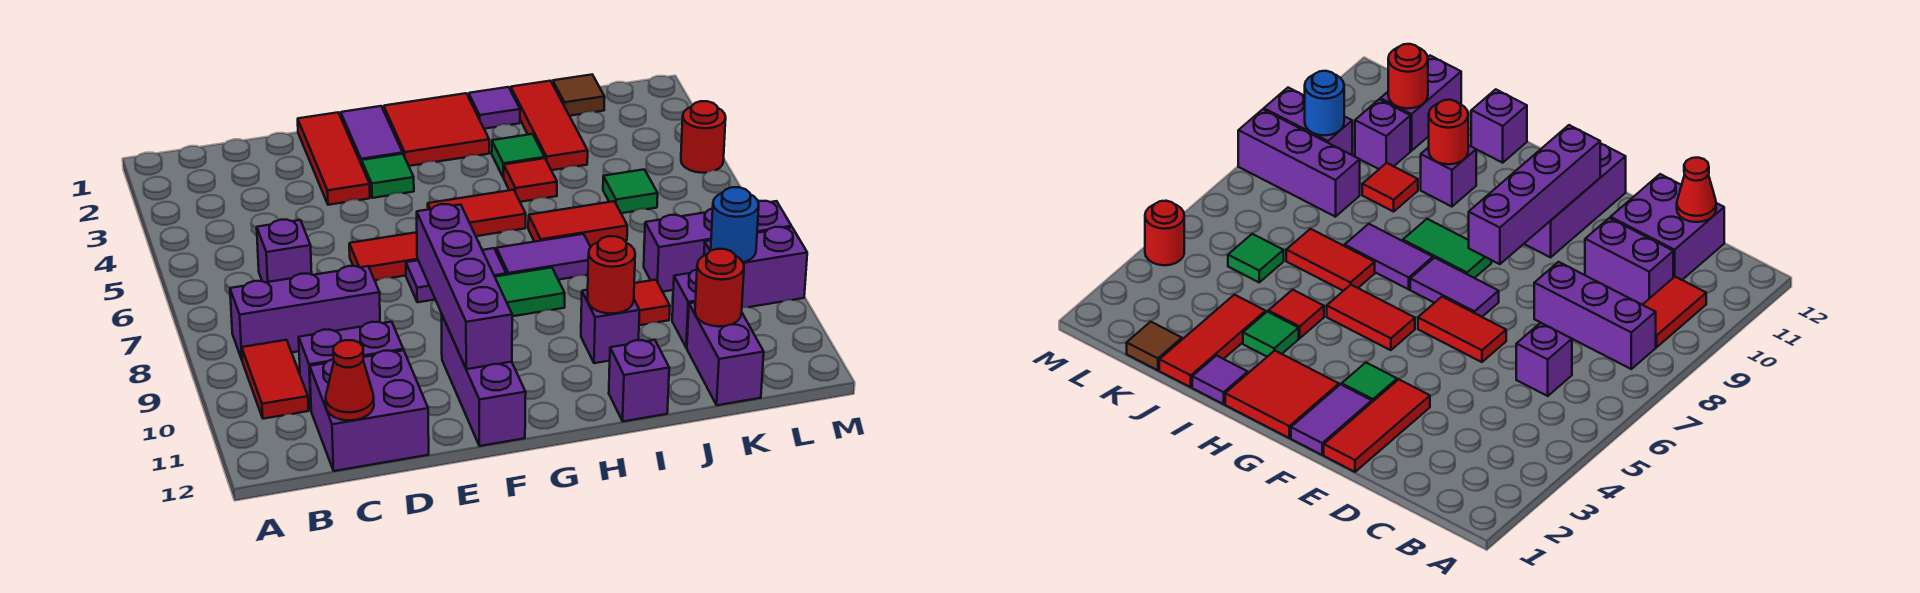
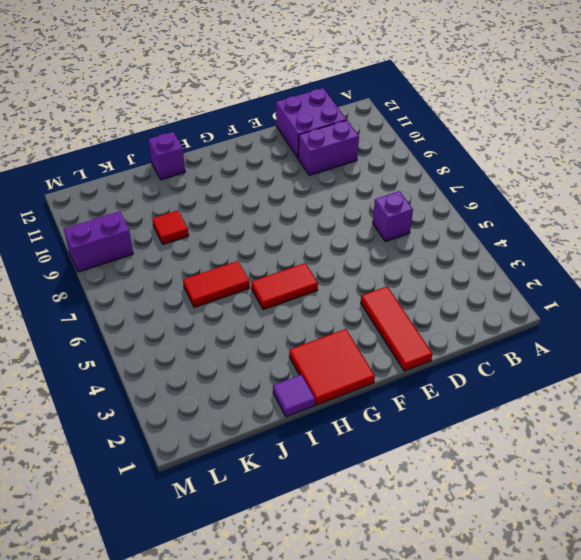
none -> purple brick B8:D8 level 1
none -> red tile B9:B10 level 1
none -> red tile E6:F6 level 1
none -> purple tile F1:F2 level 1

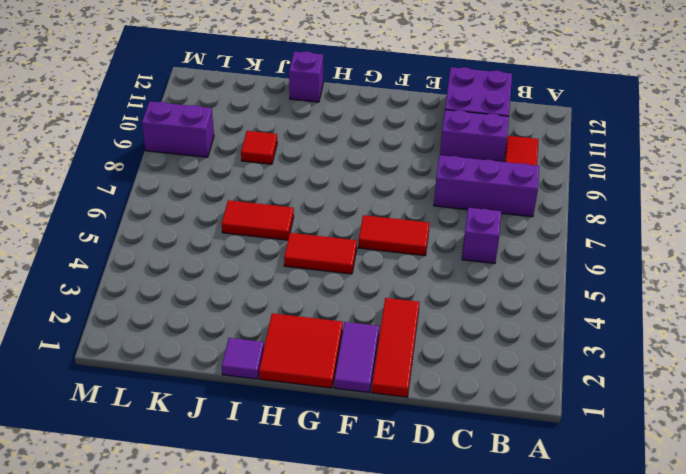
none -> green tile F3 level 1
none -> purple tile F7:G7 level 1
none -> purple brick F10:F12 level 1
none -> green tile G8:H8 level 1

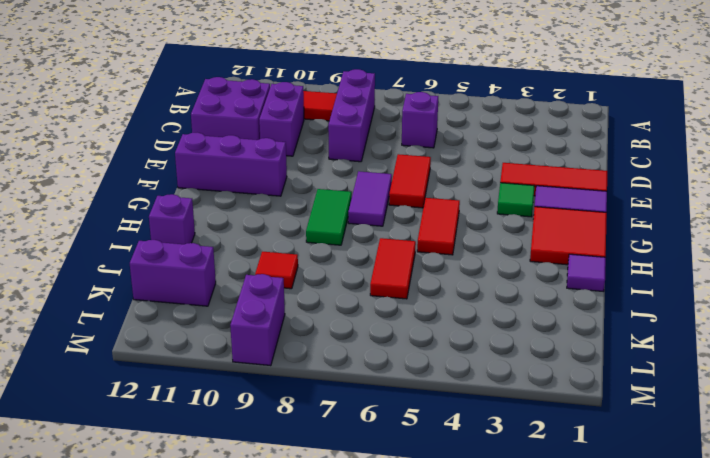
none -> purple tile H7:I7 level 1
none -> green tile I3 level 1
none -> red tile I4 level 1
none -> purple brick I10 level 1

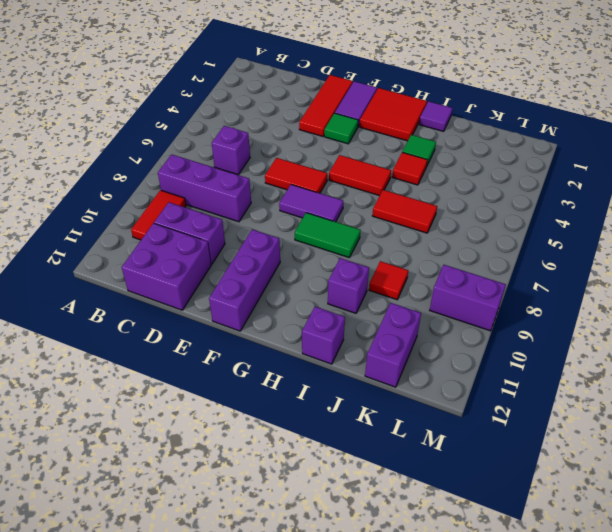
none -> purple tile H7:I7 level 1
none -> red tile J1:J3 level 1
none -> brown tile K1 level 1
none -> green tile K5 level 1

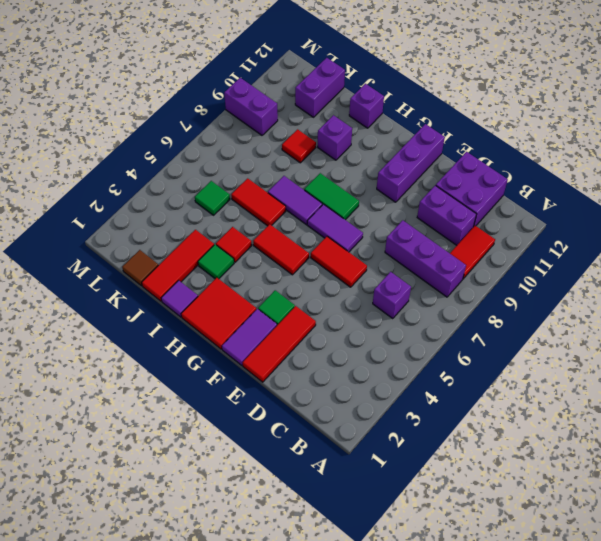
none -> purple brick K8:M8 level 1
none -> purple brick K10 level 1
none -> red round brick M4 level 1
none -> red cone C12 level 2

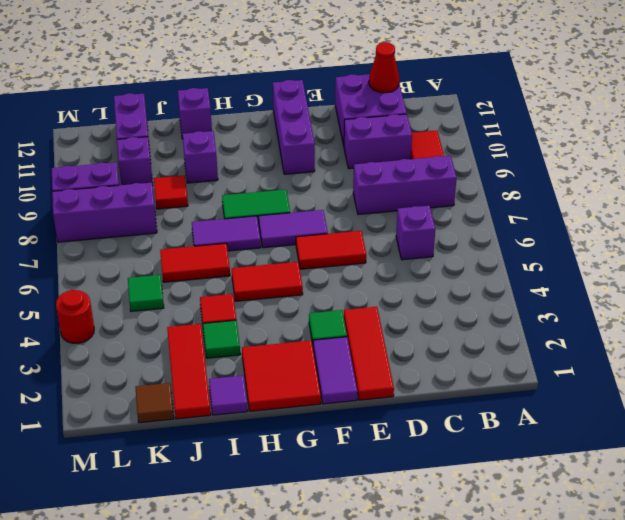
none -> purple brick F8:F11 level 2
none -> red round brick I10 level 2
none -> red round brick K11 level 2
none -> blue round brick L9 level 2

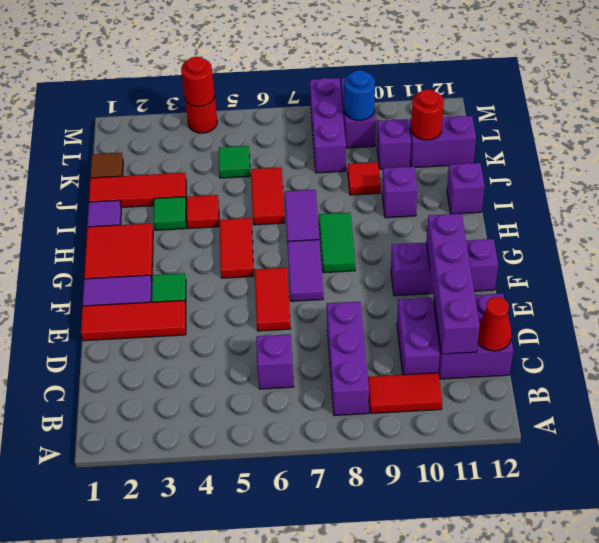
purple brick C11:F11 level 2 -> purple brick F8:F11 level 2
red round brick M4 level 2 -> red round brick I10 level 2

